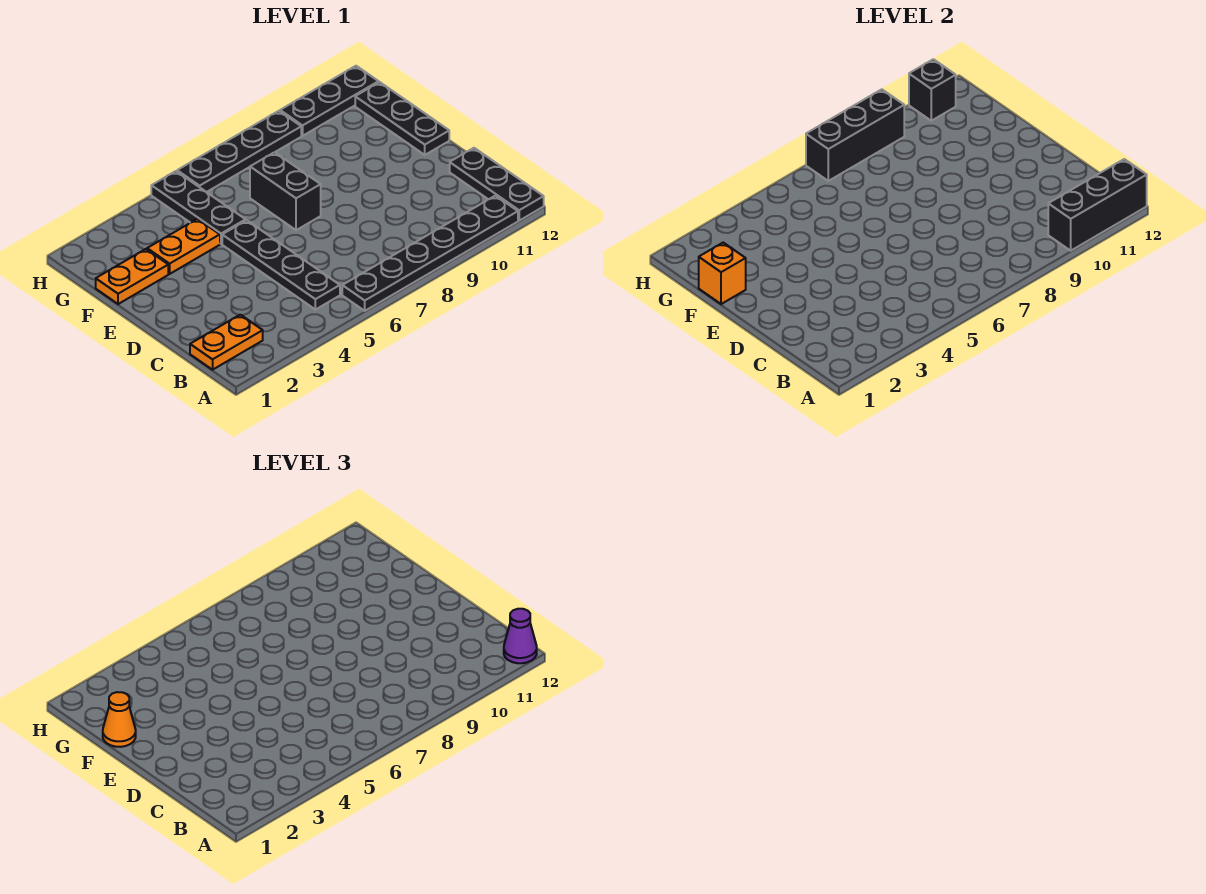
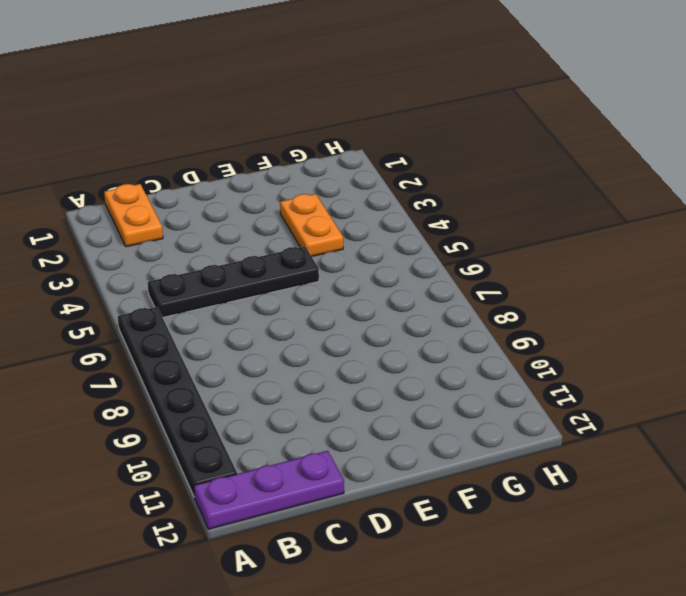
purple plate A12:C12 level 1 -> black plate A12:C12 level 1
none -> black brick E7:F7 level 1
none -> black plate E12:G12 level 1
none -> orange plate F1:F2 level 1

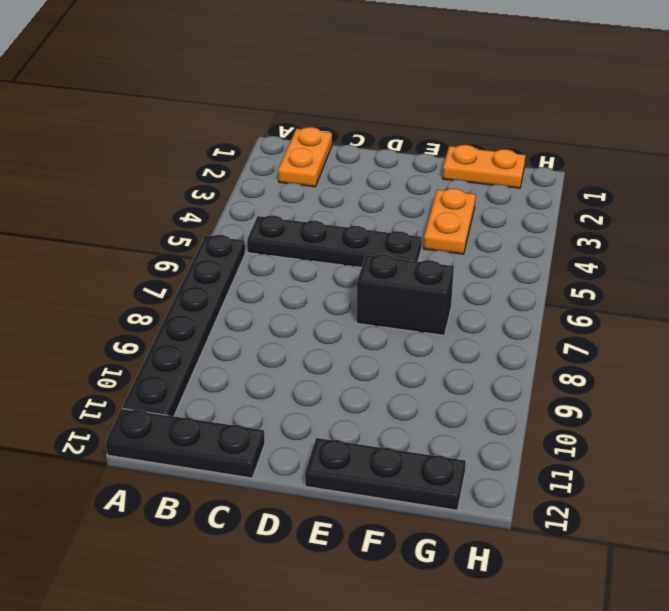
orange plate F1:G1 level 1 -> orange plate F1:F2 level 1
none -> black plate F5:H5 level 1
none -> black plate H6:H9 level 1
none -> black plate H10:H12 level 1

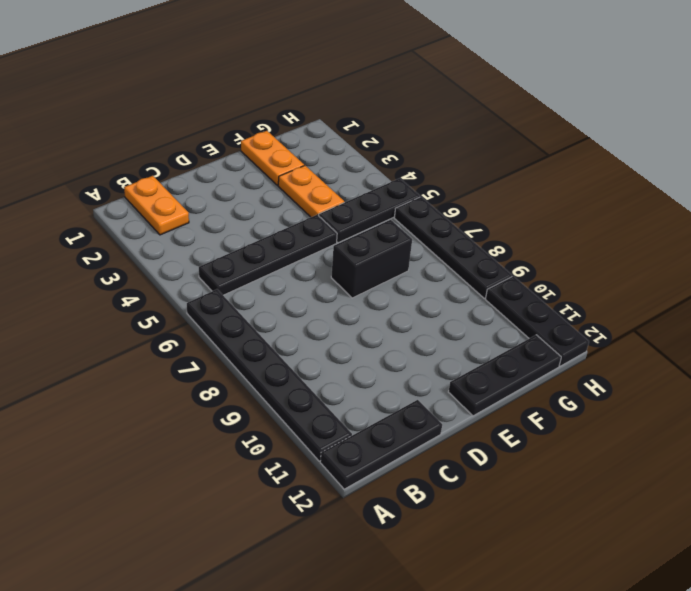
none -> black brick A10:A12 level 2
none -> orange brick F1 level 2
none -> black brick H7:H9 level 2

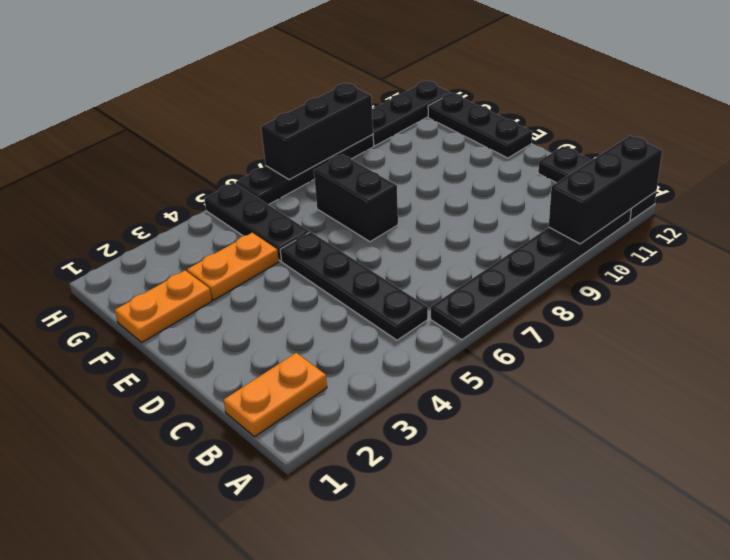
none -> orange brick F1 level 2
none -> black brick H11 level 2
none -> purple cone A12 level 3

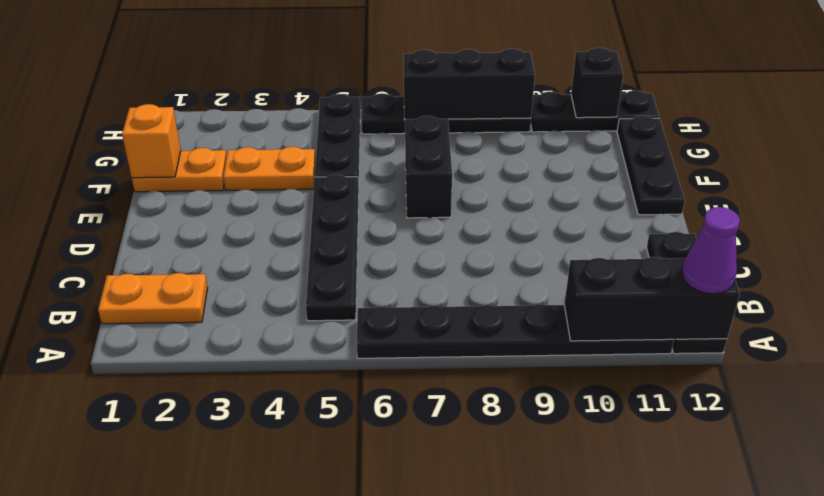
none -> orange cone F1 level 3

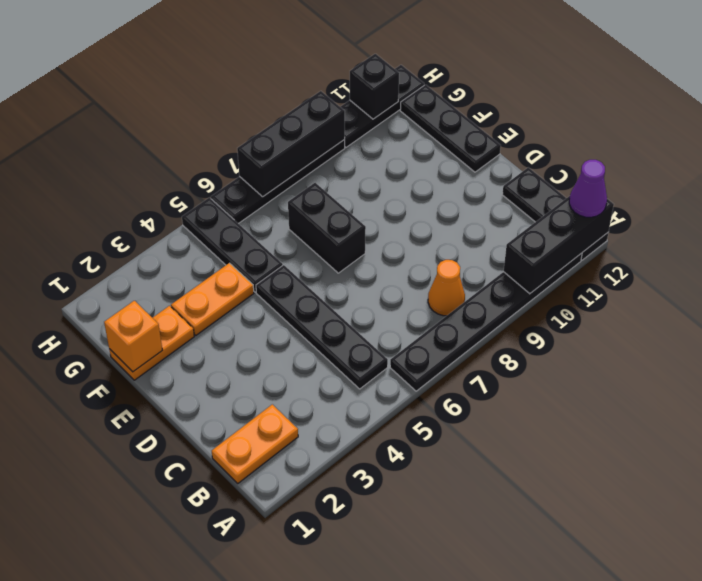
orange cone B8 level 1 -> orange cone F1 level 3

